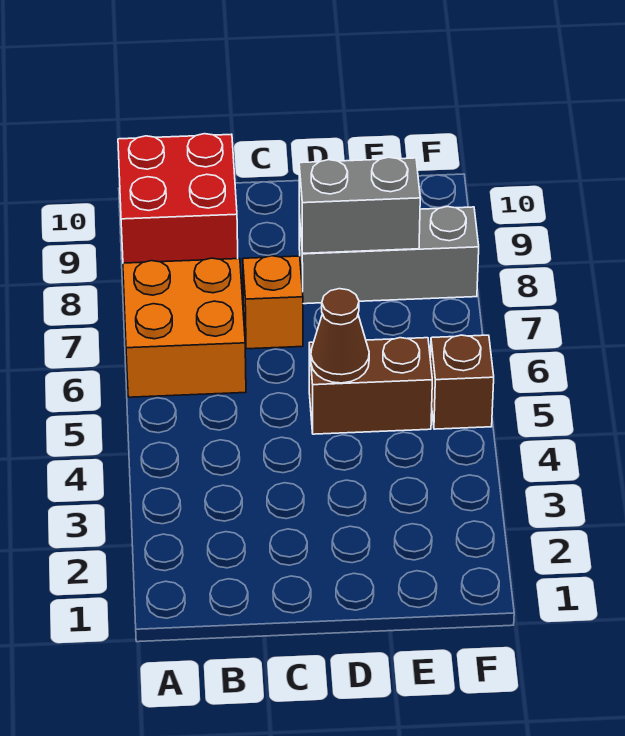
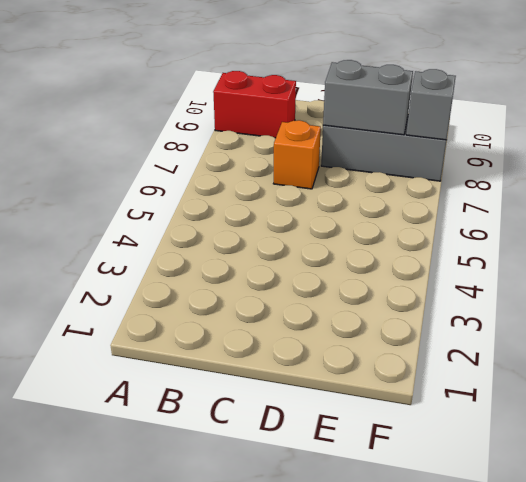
red brick A9:B9 level 1 -> red brick A9:B10 level 1
grey brick F8 level 2 -> none
none -> orange brick A6:B7 level 1
none -> brown brick D5:E5 level 1

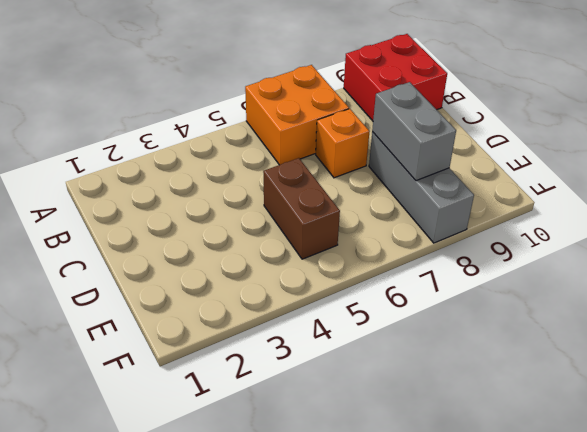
none -> brown brick F5 level 1
none -> brown cone D5 level 2

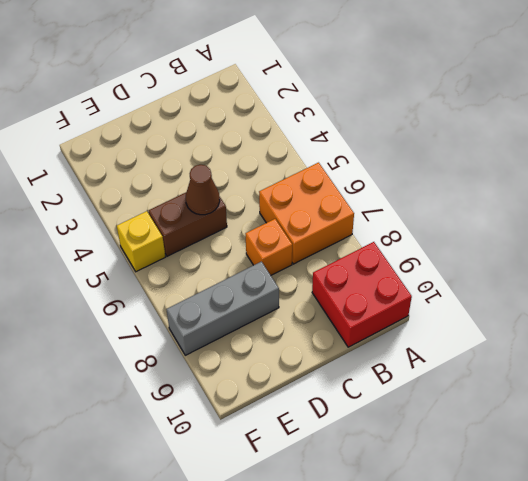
yellow brick F5 level 1 -> brown brick F5 level 1
none -> grey brick D8:E8 level 2

